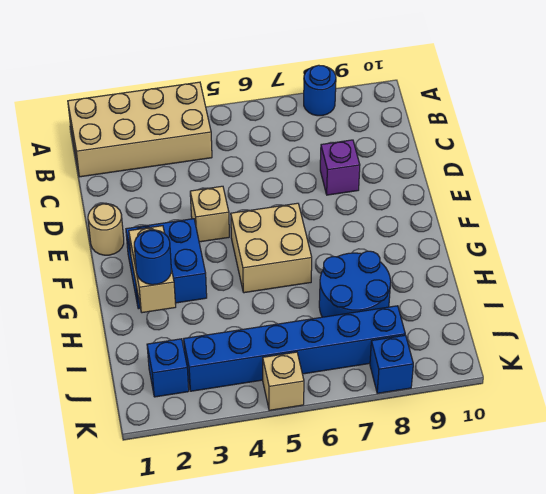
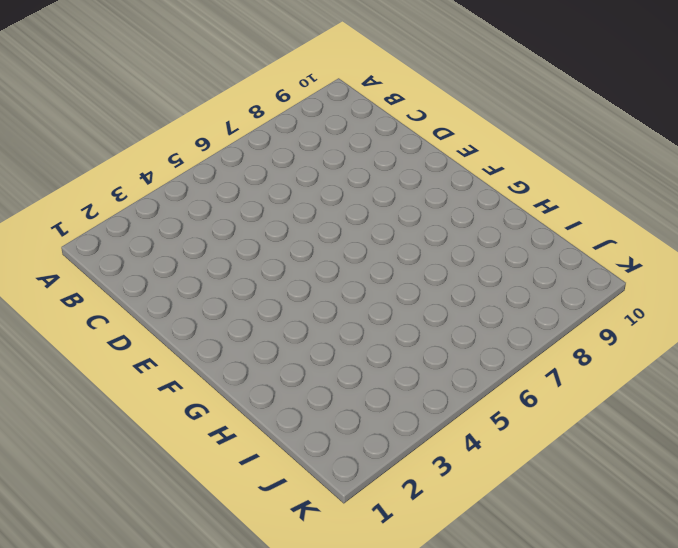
none -> tan brick A1:B4 level 1
none -> blue round brick A8 level 1
none -> purple brick D8 level 1

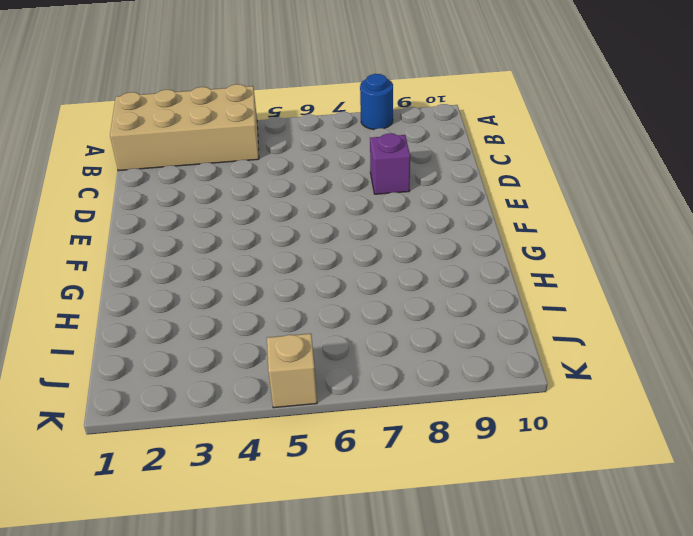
none -> tan round brick E1 level 1
none -> tan brick E4 level 1
none -> blue brick F2:G3 level 1

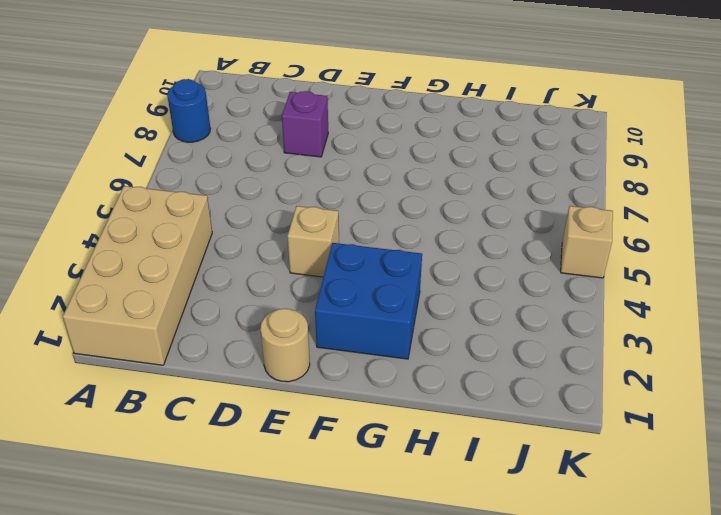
none -> tan brick F5:G6 level 1
none -> blue round brick H7:I8 level 1
none -> blue brick J2 level 1

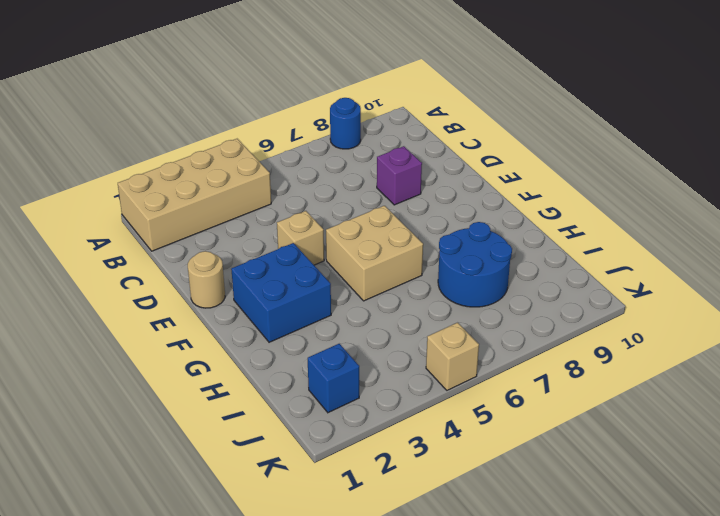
none -> blue brick J3:J8 level 1
none -> blue brick K8 level 1
none -> tan brick G2:H2 level 2

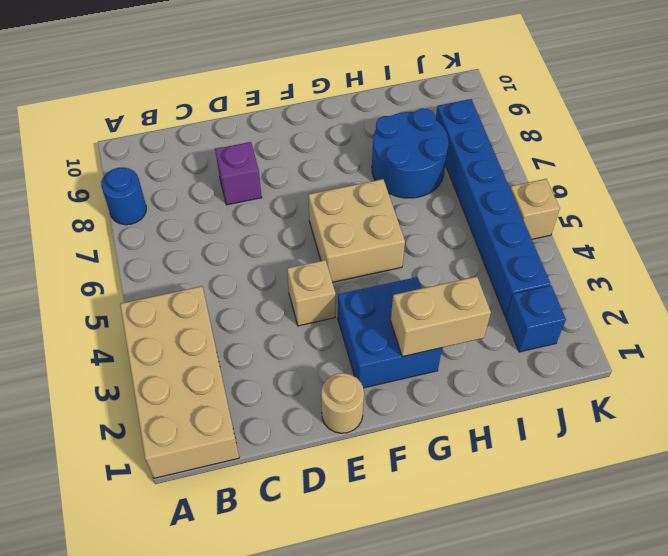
none -> blue brick K8 level 1
none -> blue round brick H2 level 3

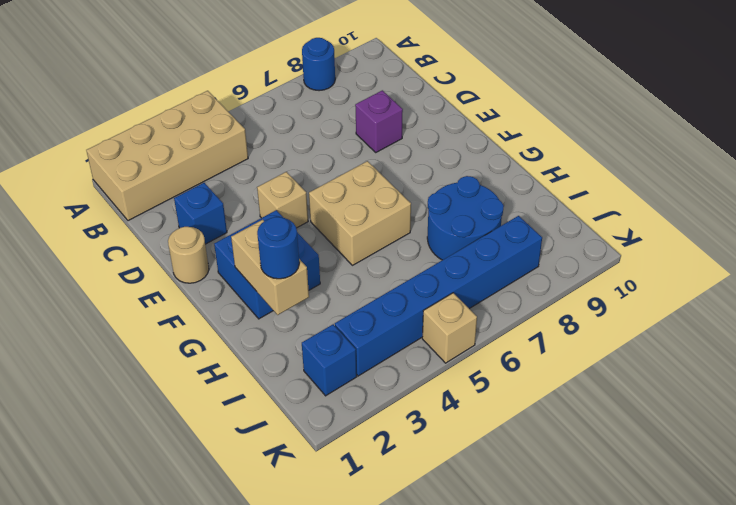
blue brick D2 level 1 -> blue brick K8 level 1

